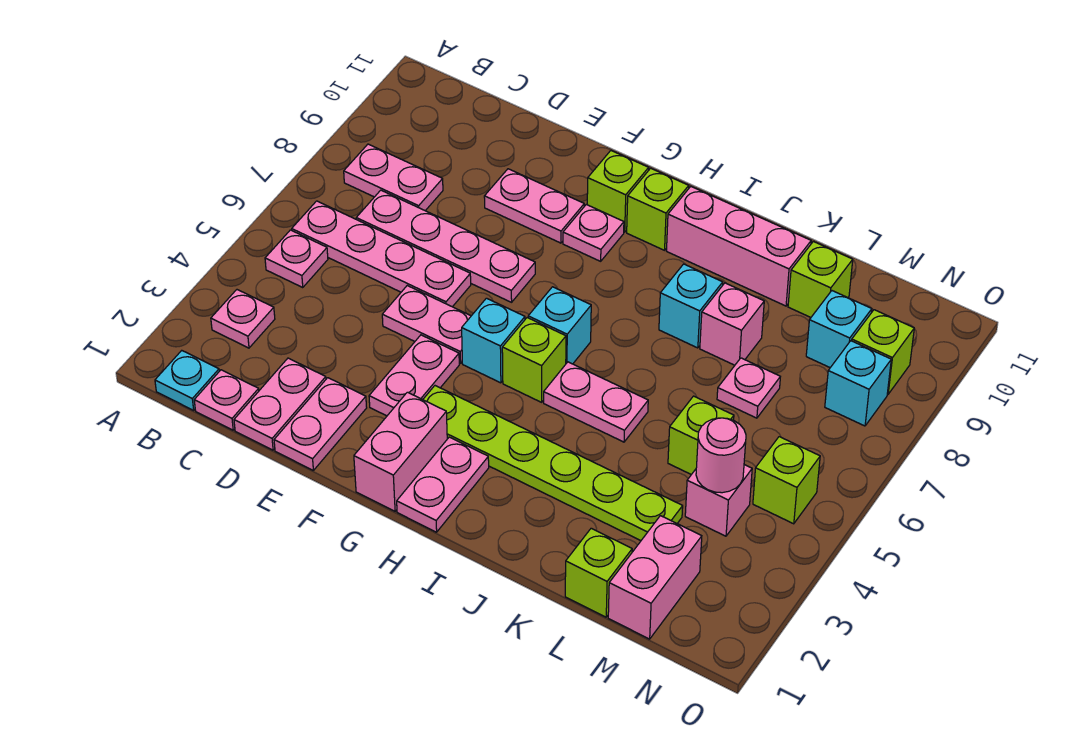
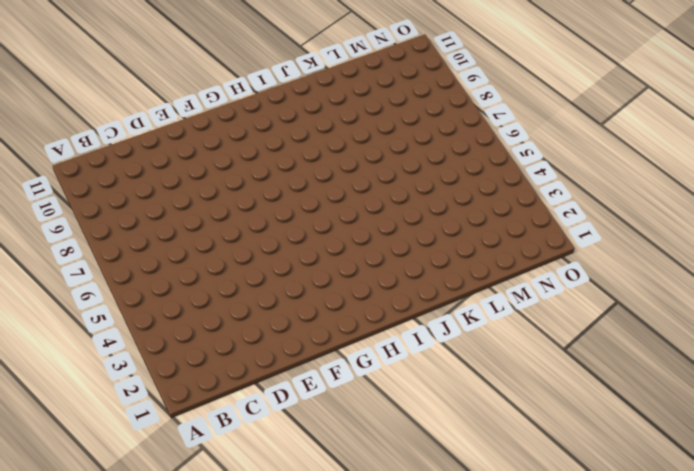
none -> cyan plate B1 level 1
none -> pink plate B3 level 1
none -> pink plate B5 level 1
none -> pink plate B6:E6 level 1

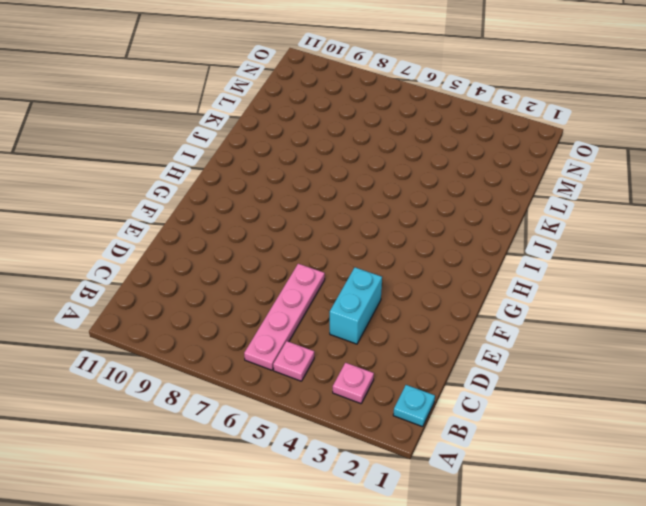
cyan brick D4:E4 level 1 -> none
none -> pink plate B8:C8 level 1
none -> pink plate C1 level 1
none -> pink plate C7:F7 level 1
none -> pink plate D1:D2 level 1

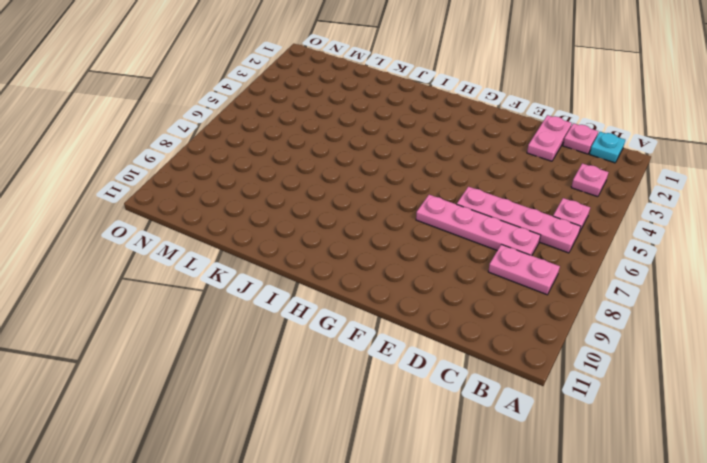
none -> pink plate E1:E2 level 1
none -> pink plate E5:F5 level 1
none -> pink plate E9:F9 level 1
none -> pink plate F3:F4 level 1

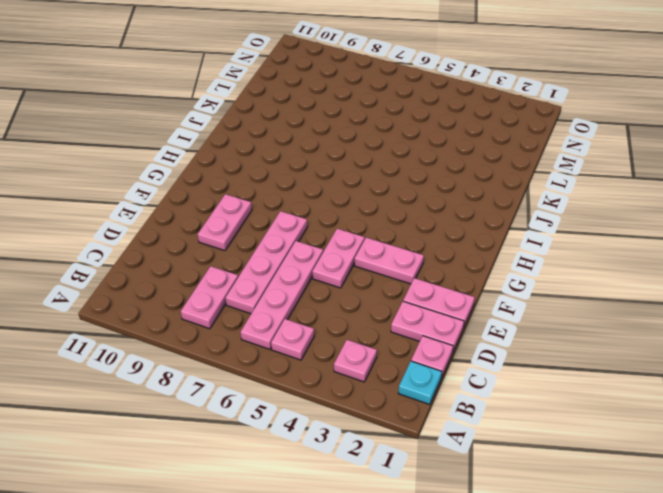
none -> pink brick G1:G2 level 1
none -> lime plate G3:L3 level 1
none -> cyan brick G5 level 1
none -> pink plate G9 level 1

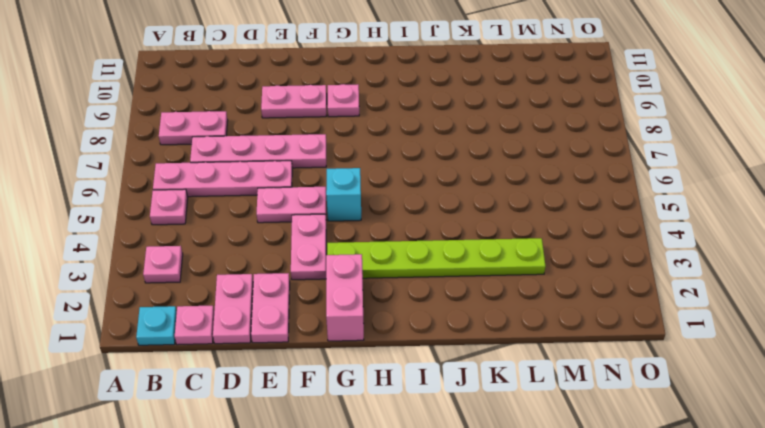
none -> lime brick G10 level 1
none -> pink plate H1:H2 level 1
none -> lime brick H5 level 1
none -> cyan brick H6 level 1

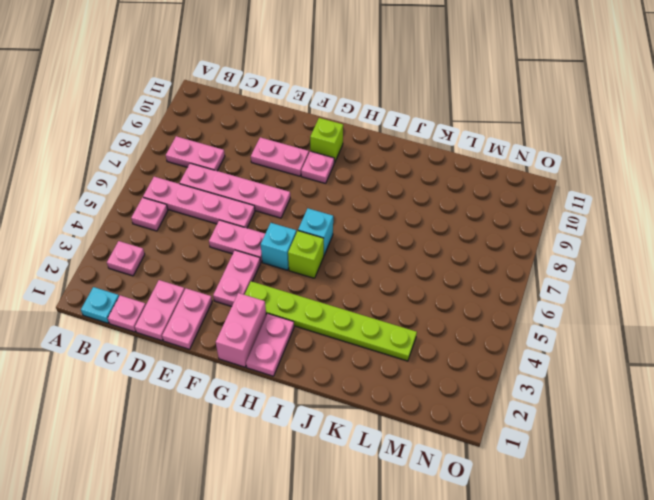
none -> lime brick H10 level 1
none -> pink plate I5:J5 level 1
none -> pink brick I10:K10 level 1
none -> cyan brick J8 level 1

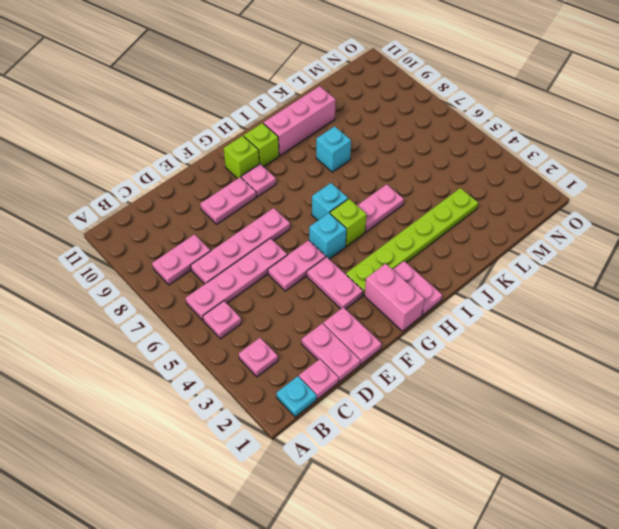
none -> pink brick K8 level 1
none -> lime brick L1 level 1
none -> lime brick L5 level 1
none -> pink plate L7 level 1

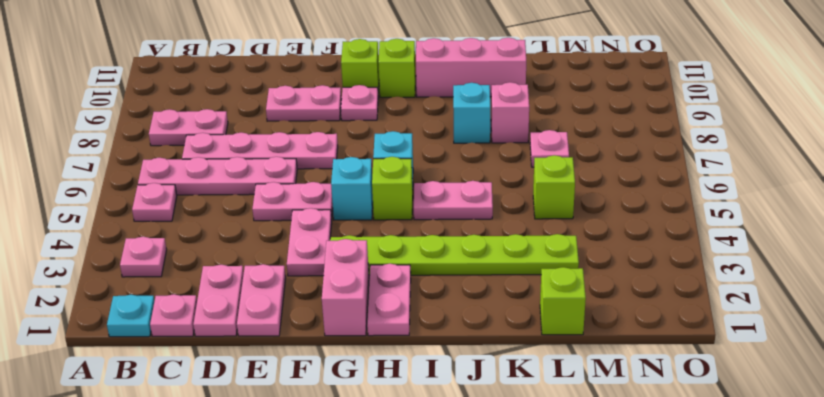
none -> lime brick L10 level 1
none -> pink brick M1:M2 level 1
none -> pink brick M4 level 1
none -> cyan brick M9 level 1

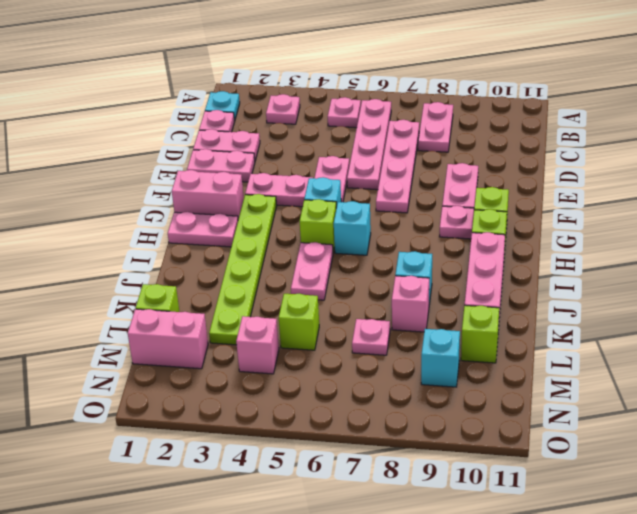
none -> lime brick N5 level 1
none -> cyan brick N8 level 1
none -> lime brick N9 level 1
none -> pink round brick M4 level 2

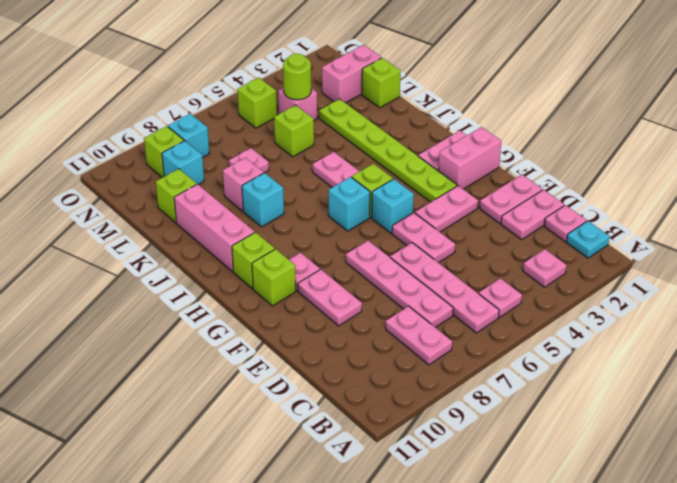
lime round brick M4 level 2 -> pink round brick M4 level 2

